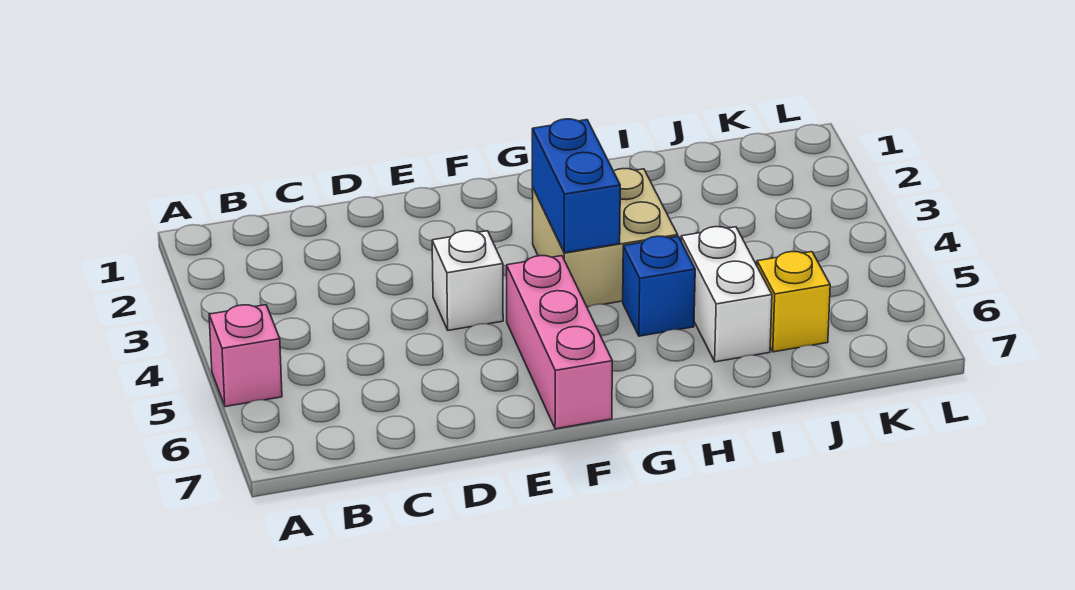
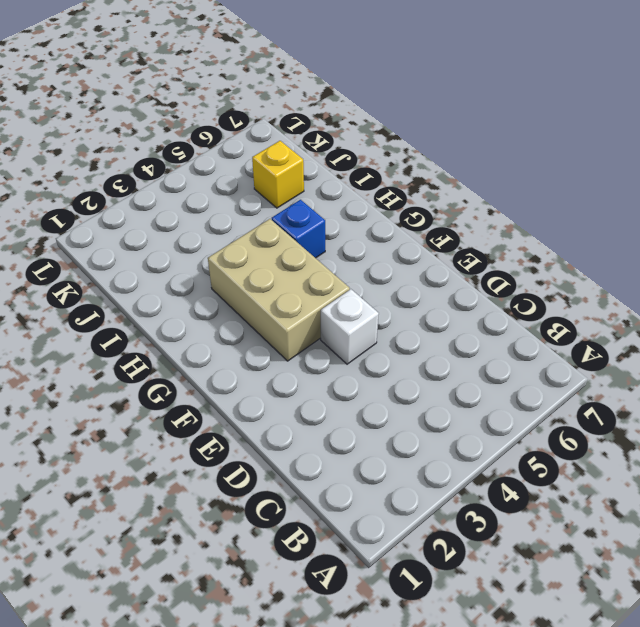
tan brick F3:H4 level 1 -> tan brick G3:H4 level 1
none -> pink brick A5 level 1
none -> pink brick F5:F7 level 1

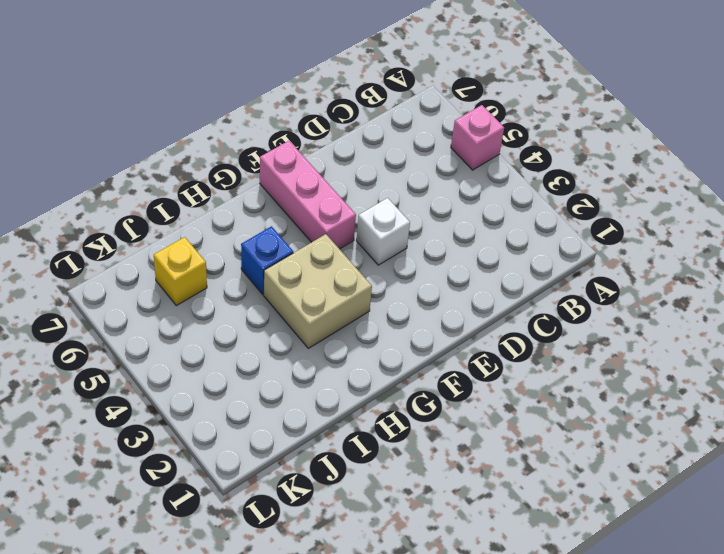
none -> white brick I5:I6 level 1
none -> blue brick G3:G4 level 2

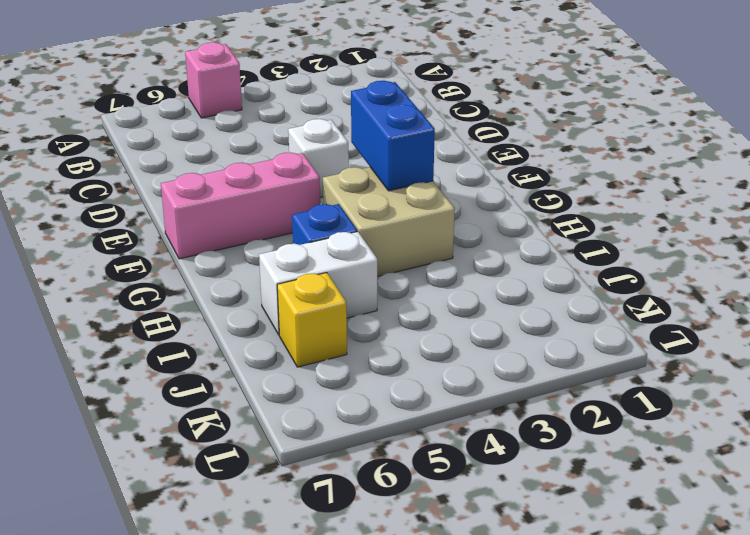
blue brick F3:G3 level 2 -> blue brick G3:G4 level 2

